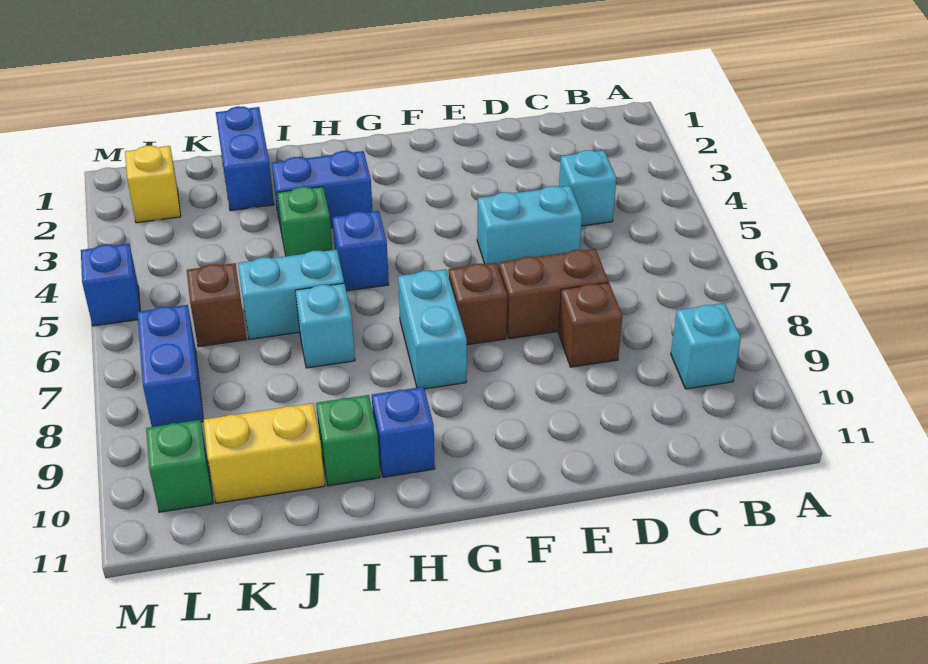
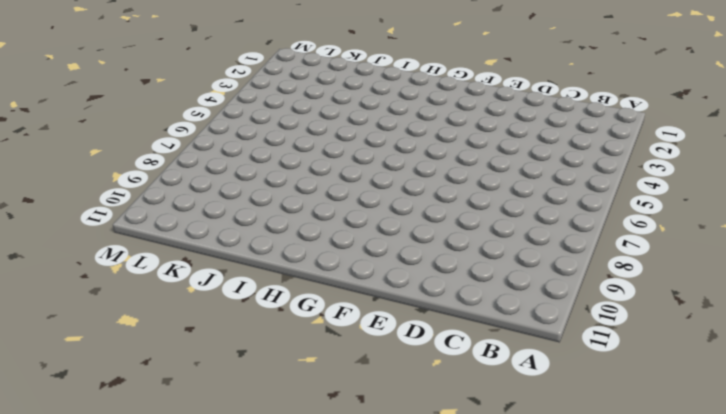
none -> cyan brick B9 level 1
none -> cyan brick C4 level 1
none -> cyan brick D5:E5 level 1

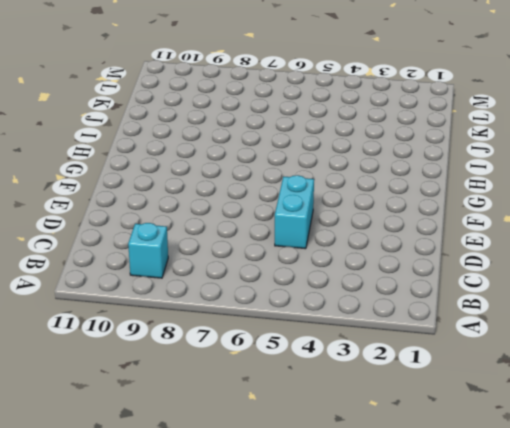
none -> cyan brick C4 level 1
none -> brown brick D7:E7 level 1
none -> brown brick D8 level 1

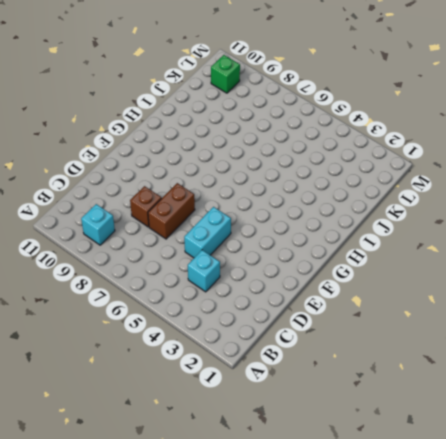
none -> brown brick F7 level 1
none -> cyan brick G7:G8 level 1
none -> blue brick H3:I3 level 1

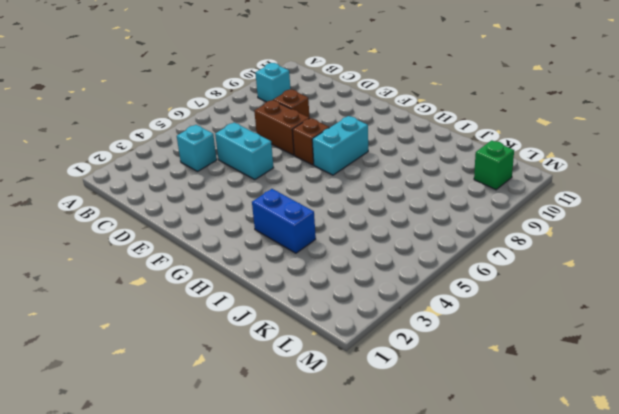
none -> blue brick H5 level 1
none -> blue brick H10 level 1
none -> green brick I4 level 1

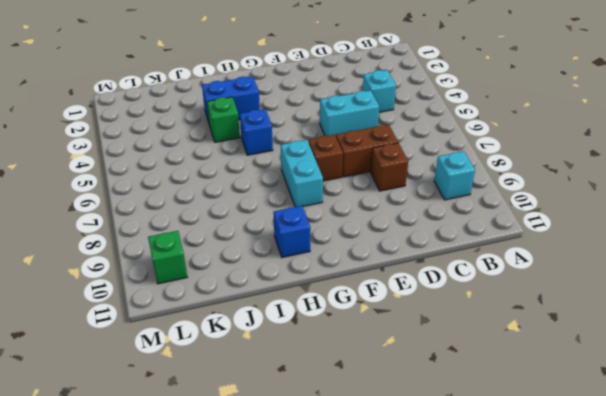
none -> cyan brick I6:J6 level 1
none -> cyan brick I7 level 1
none -> green brick I10 level 1

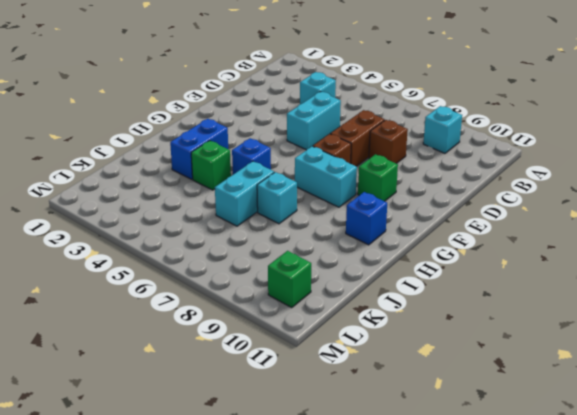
green brick F9 level 1 -> green brick I10 level 1
none -> blue brick J1:J2 level 1
none -> yellow brick J10:K10 level 1
none -> brown brick K6 level 1

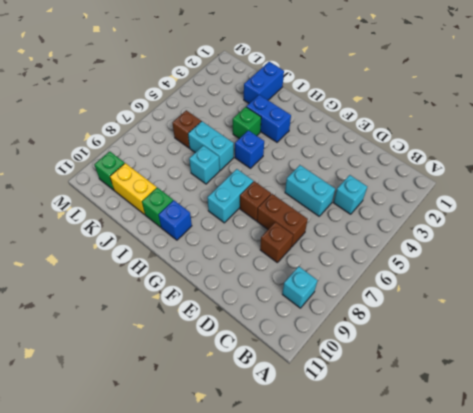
none -> yellow brick L2 level 1
none -> blue brick L7:L8 level 1
none -> blue brick M5 level 1

